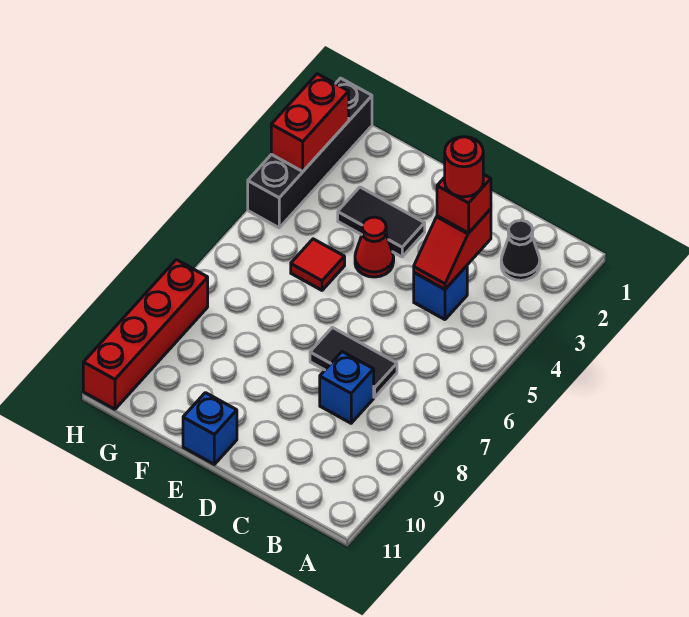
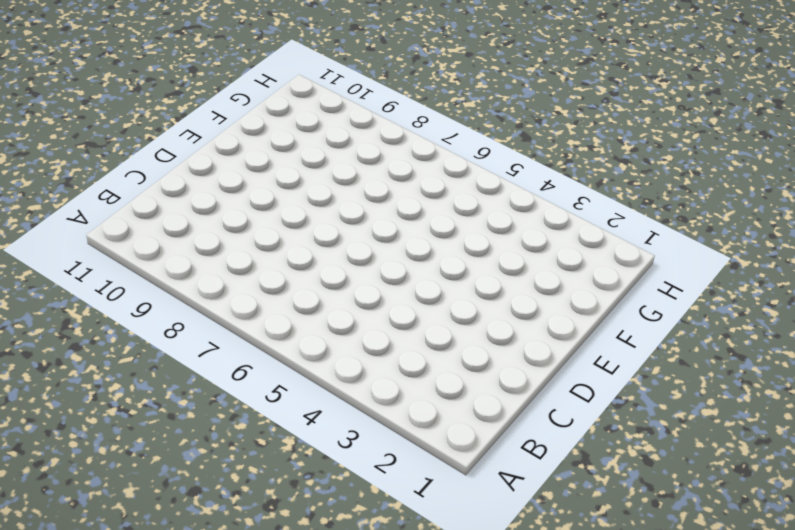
none -> black cone B2 level 1
none -> blue brick C4 level 1
none -> black tile C7:D7 level 1

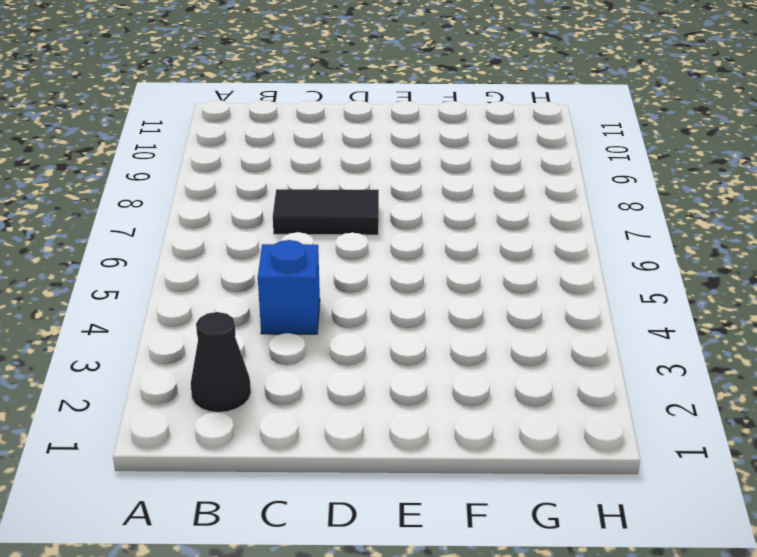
none -> blue brick C8 level 1
none -> black tile E3:F3 level 1
none -> red cone E4 level 1

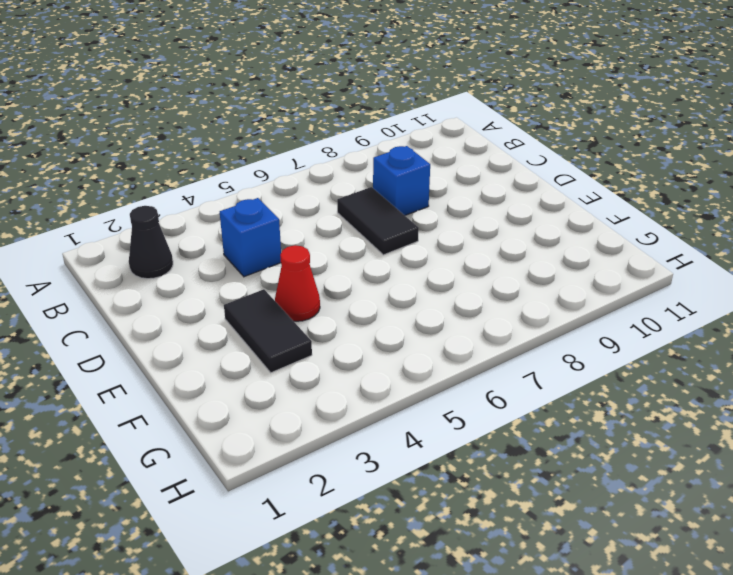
none -> blue brick E11 level 1
none -> red tile F5 level 1
none -> black brick H1:H4 level 1

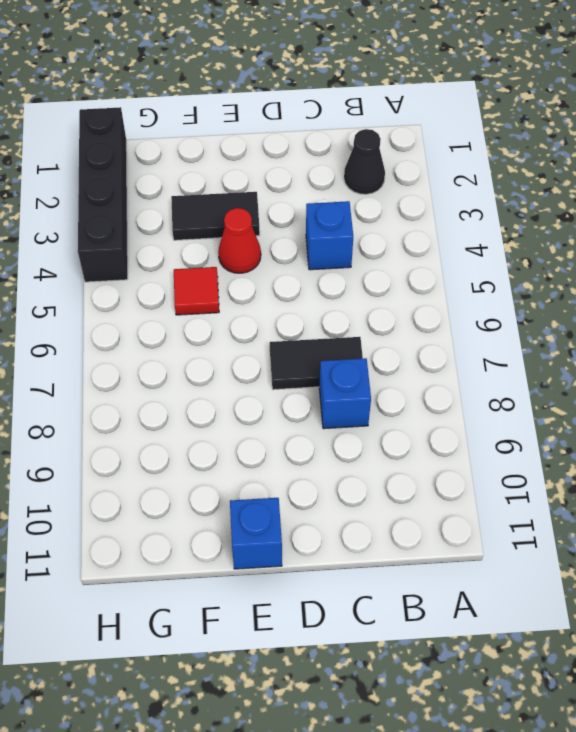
none -> red brick H8:H11 level 1
none -> red slope C3:C4 level 2 top 3
none -> red brick H2:H3 level 2

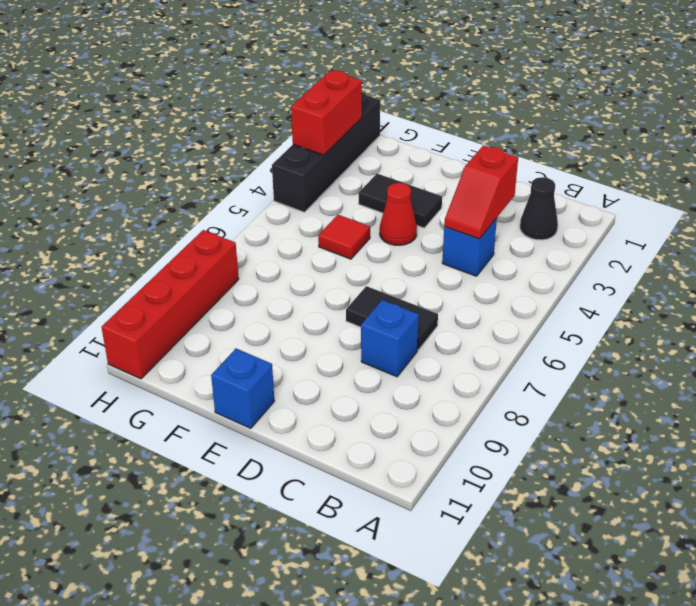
none -> red brick C3 level 3
none -> red round brick C3 level 4

